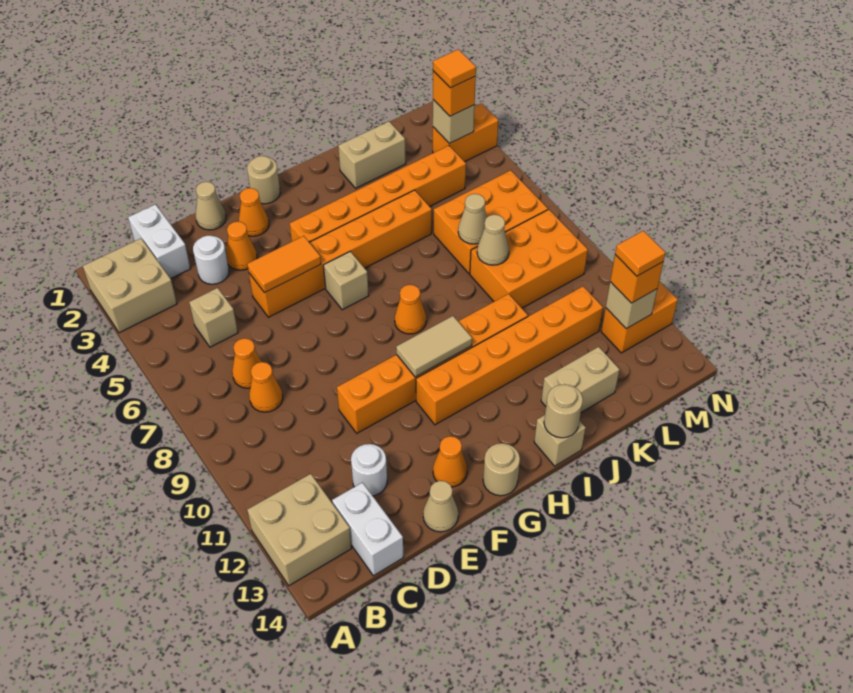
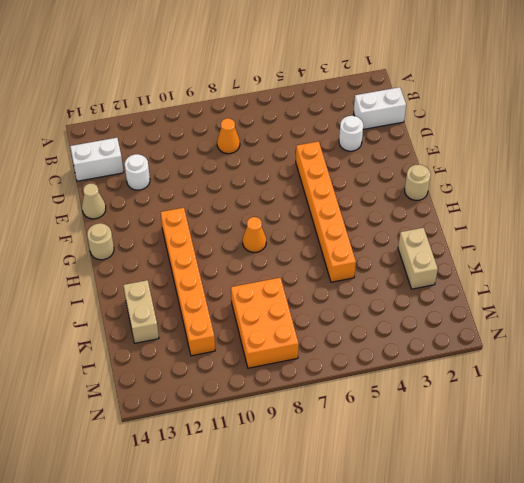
none -> tan brick A2:B3 level 1
none -> tan brick A12:B13 level 1
none -> tan brick C5 level 1
none -> orange cone C7 level 1

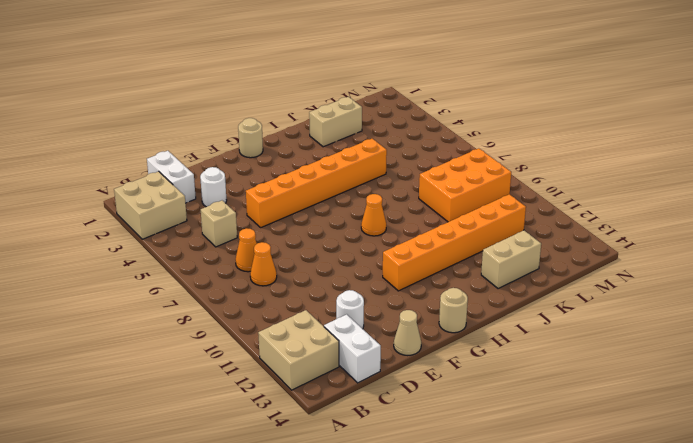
none -> tan cone E1 level 1
none -> orange cone E3 level 1
none -> orange brick E10:J10 level 1
none -> orange cone F2 level 1

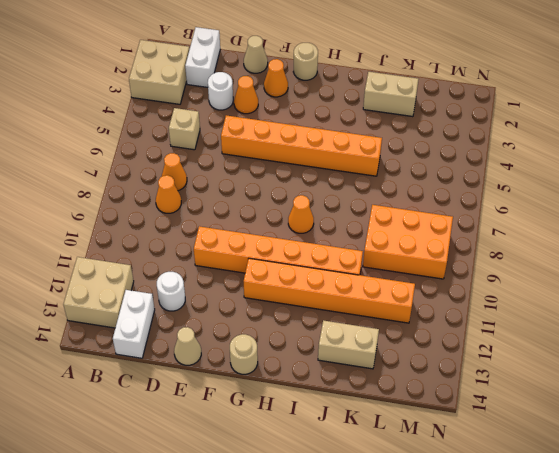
none -> orange cone F13 level 1
none -> orange brick G4:L4 level 1
none -> tan brick G6 level 1
none -> tan brick I14 level 1

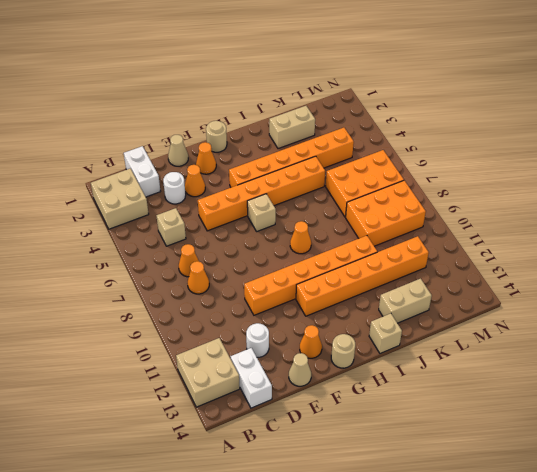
none -> orange brick M3:N3 level 1
none -> orange brick M12:N12 level 1
none -> orange tile E5:F5 level 2
none -> tan tile G10:H10 level 2

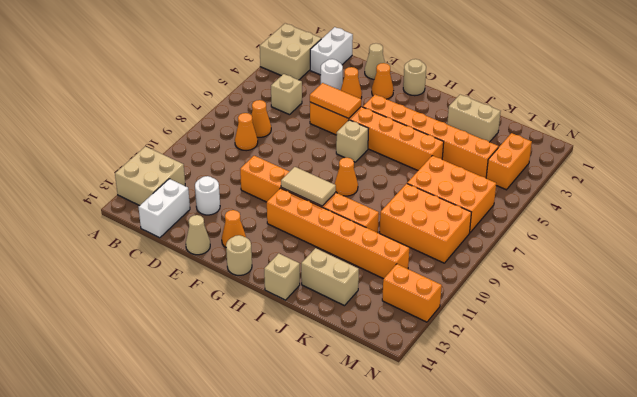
orange brick M3:M4 level 1 -> orange brick M3:N3 level 1
none -> tan round brick I14 level 2
none -> tan cone K7 level 2
none -> tan cone K8 level 2
none -> tan brick M3 level 2

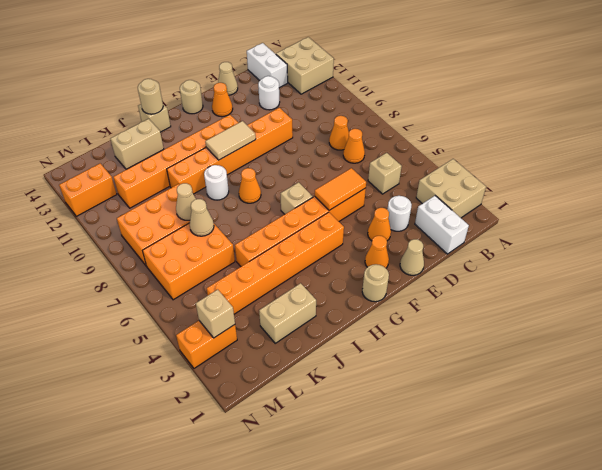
white round brick I9 level 1 -> none
none -> tan brick M12 level 2
none -> orange brick M3 level 3
none -> orange brick M12 level 3
none -> orange tile M3 level 4

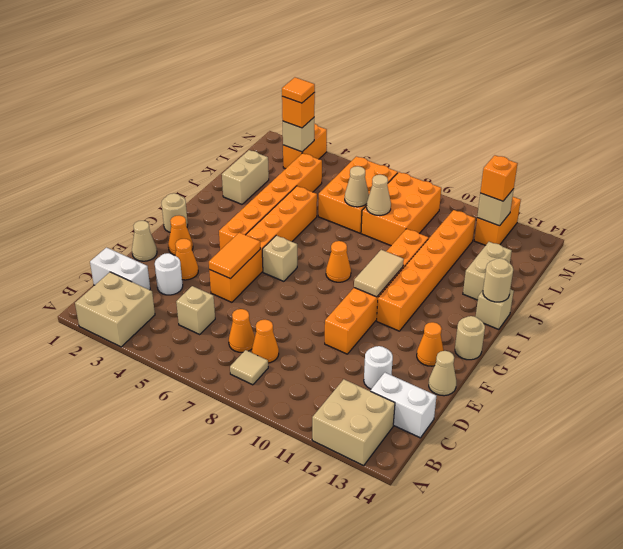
tan tile B8 level 1 -> none
none -> orange tile M12 level 4

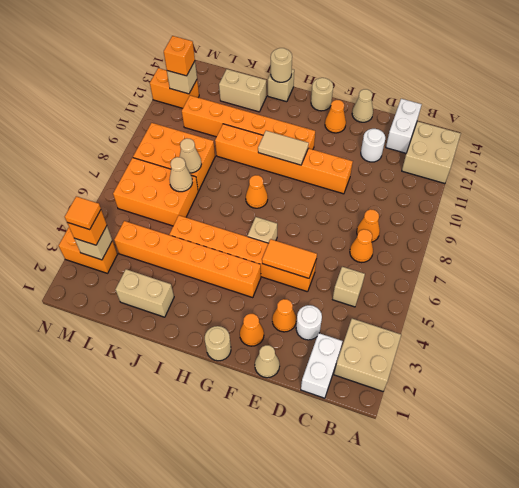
none -> orange tile M12 level 4

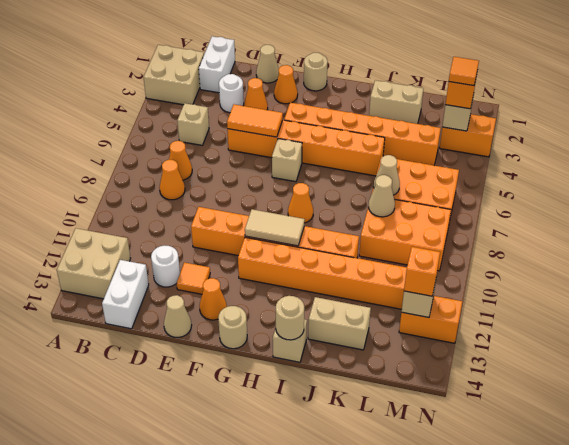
orange tile E12 level 1 -> orange tile M12 level 4

